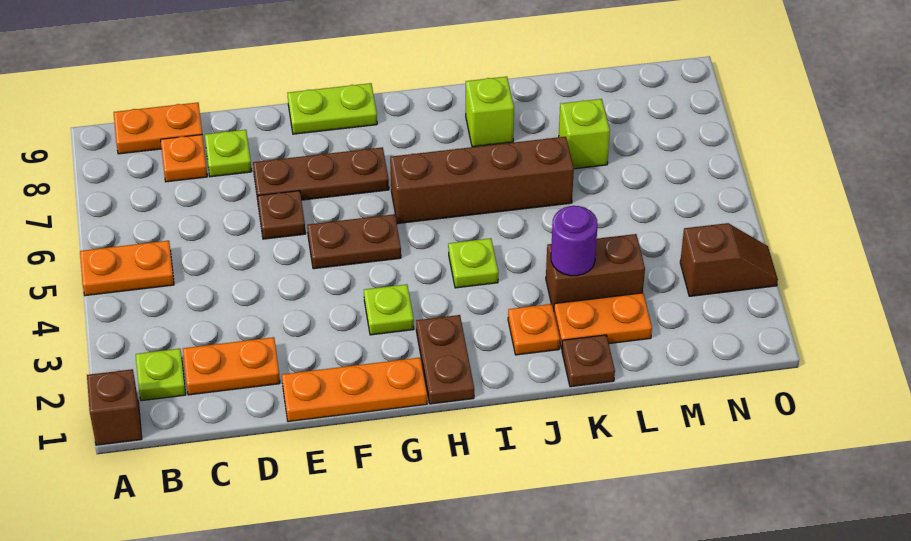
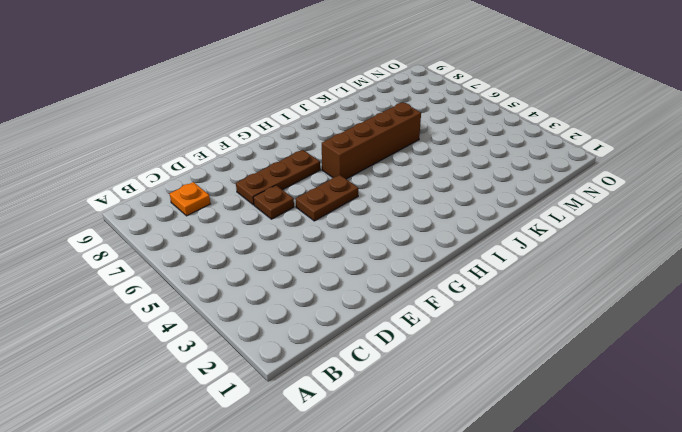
none -> brown brick A1 level 1
none -> orange plate A5:B5 level 1
none -> lime plate B2 level 1

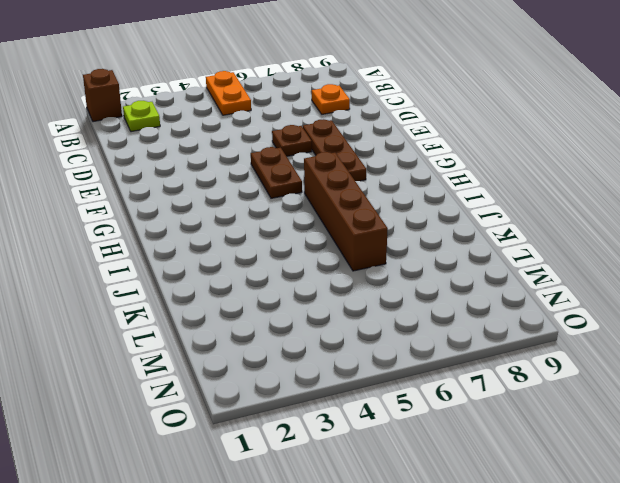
none -> orange plate B9:C9 level 1
none -> orange plate C2:D2 level 1
none -> lime plate D8 level 1

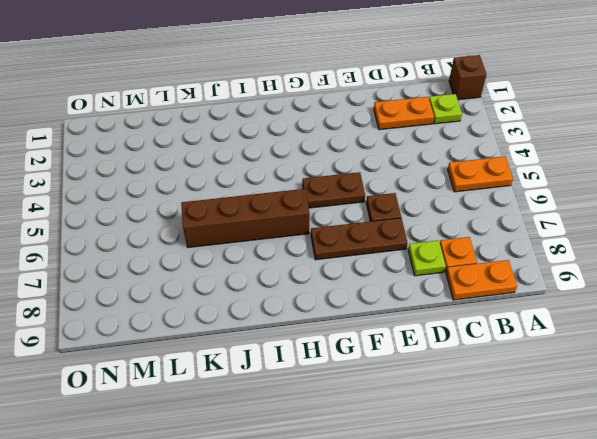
none -> orange plate E1:G1 level 1
none -> lime plate F9:G9 level 1
none -> lime plate G3 level 1

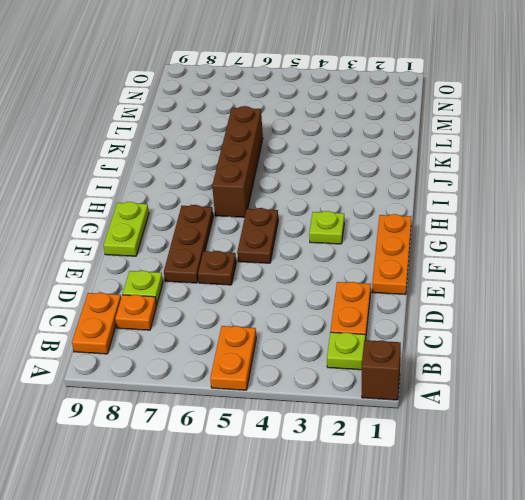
none -> brown plate H1:H2 level 1
none -> lime plate I4 level 1
none -> orange plate J2 level 1

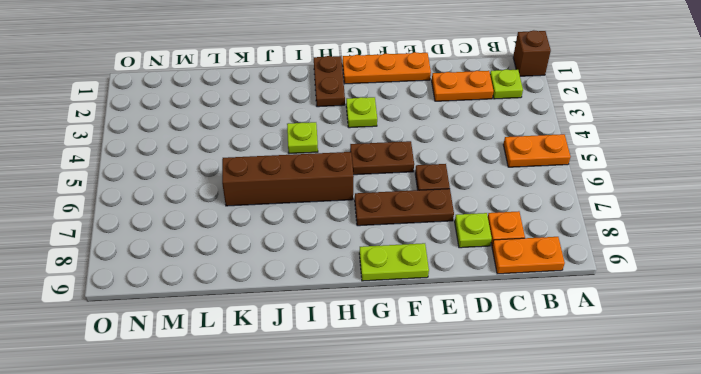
none -> orange plate J2 level 1
none -> lime brick J8 level 1
none -> brown plate K1 level 1

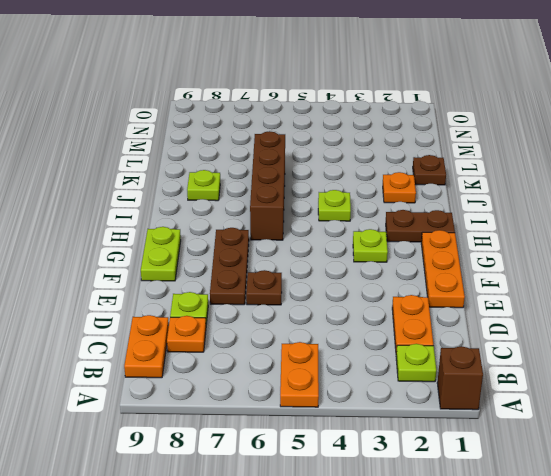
lime plate J8 level 1 -> lime brick J8 level 1
none -> brown plate F5:G5 level 1
none -> orange plate K2:L2 level 1
none -> brown brick K3:L3 level 1

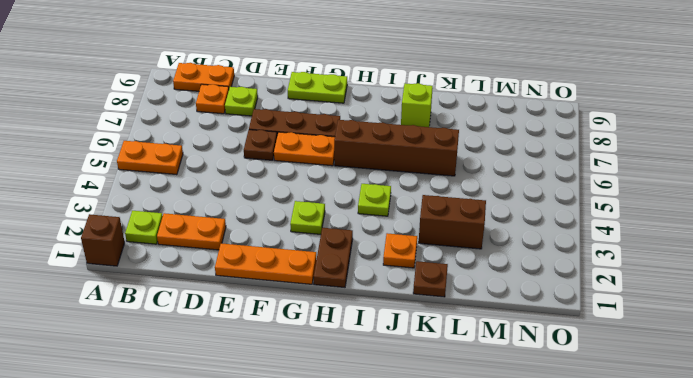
orange plate F6:G6 level 1 -> orange plate K2:L2 level 1
none -> brown plate F5:G5 level 1
none -> lime brick L7 level 1
none -> brown slope N3:O3 level 1 top N

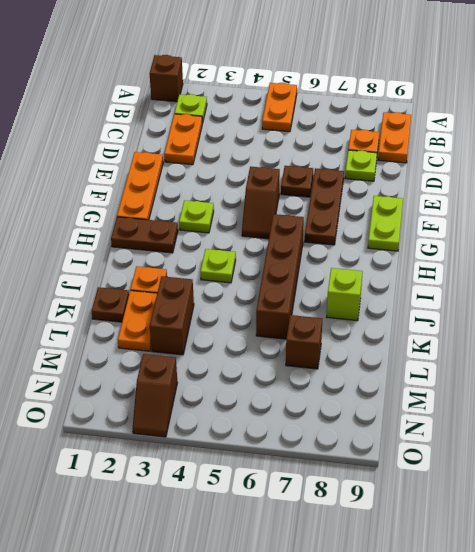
brown slope F5:G5 level 1 top F -> brown plate F5:G5 level 1
brown brick L7 level 1 -> lime brick L7 level 1
none -> purple round brick K3 level 2

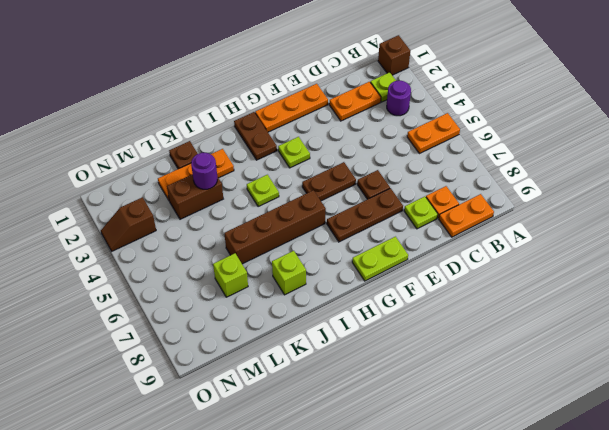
purple round brick B3 level 1 -> none

